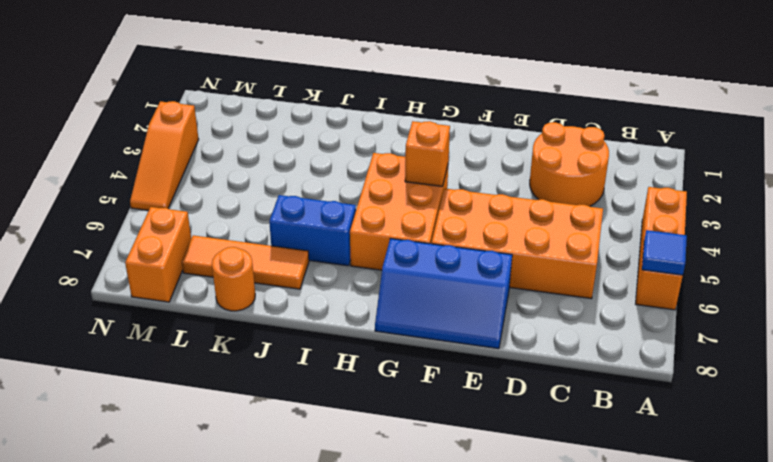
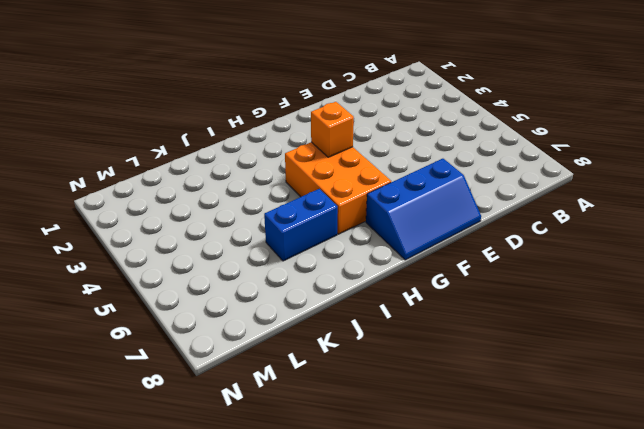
none -> orange brick A4:A6 level 1
none -> orange round brick C2:D3 level 1
none -> orange brick C5:F6 level 1

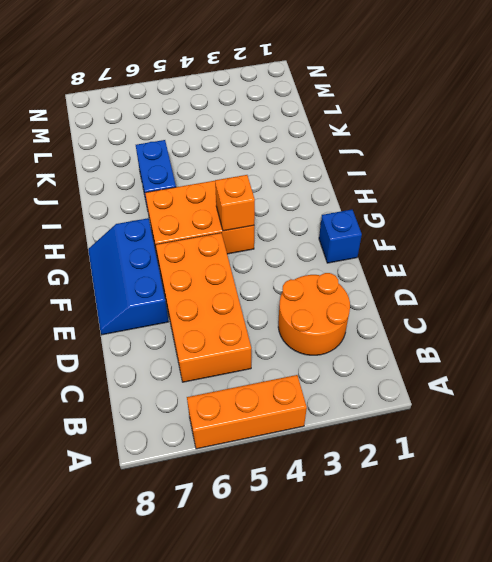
blue brick F1 level 1 -> none
none -> orange tile J7:L7 level 1
none -> orange round brick K8 level 1
none -> orange brick M7:M8 level 1

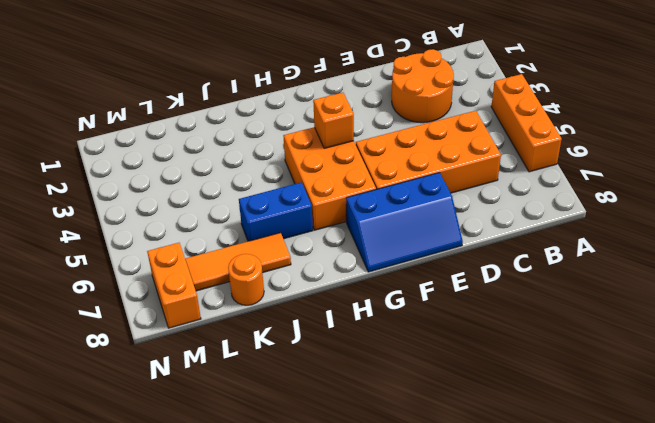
none -> orange slope N3:N5 level 1 top 3
none -> blue tile A6 level 2

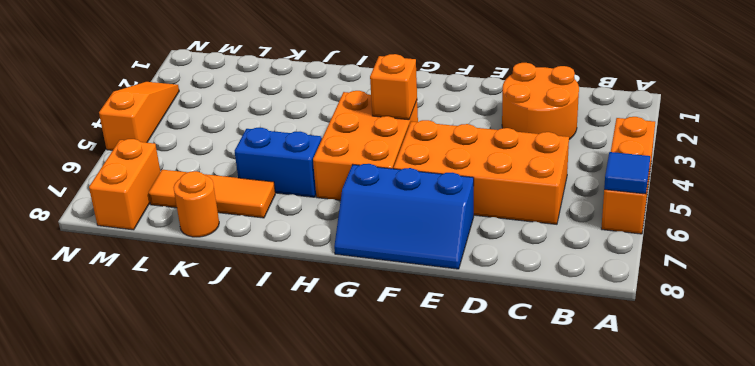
orange slope N3:N5 level 1 top 5 -> orange slope N3:N5 level 1 top 3

